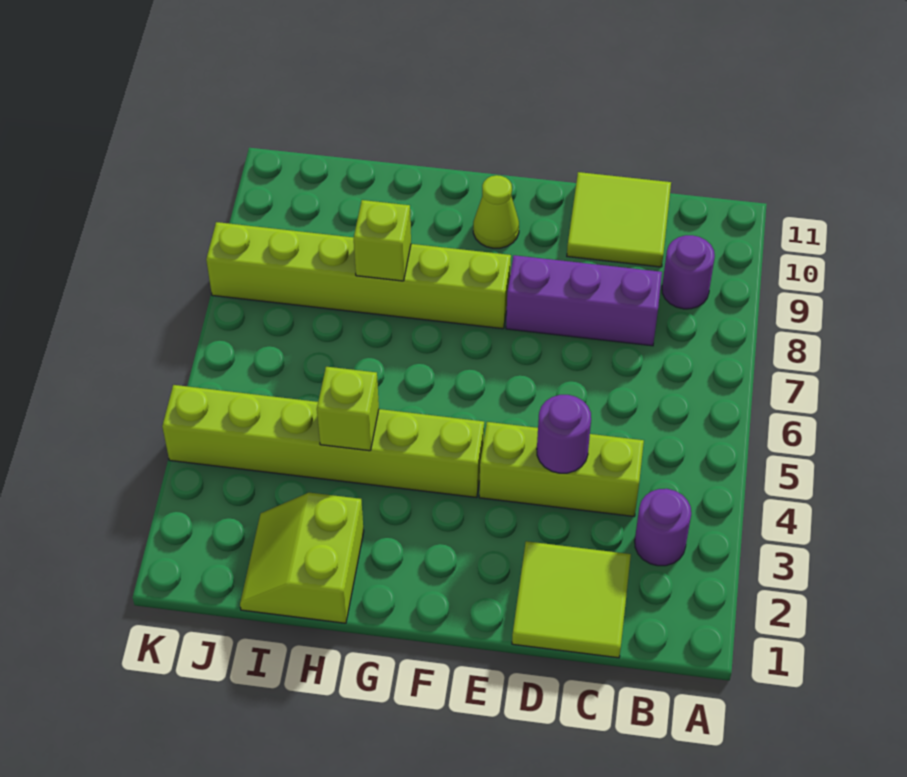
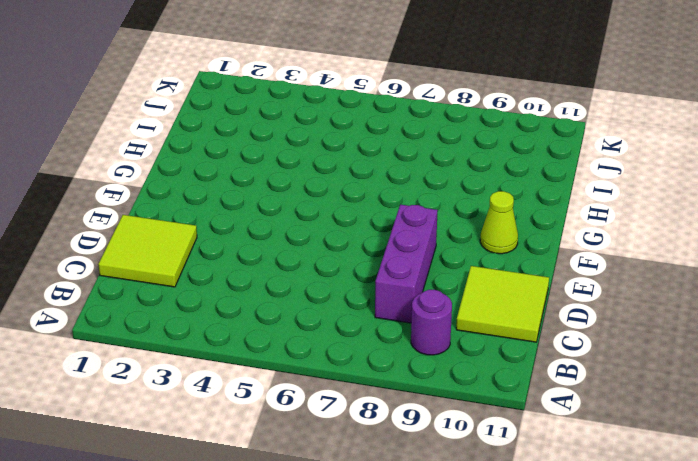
none -> purple round brick B3 level 1
none -> lime brick C4:E4 level 1
none -> lime brick F4:K4 level 1

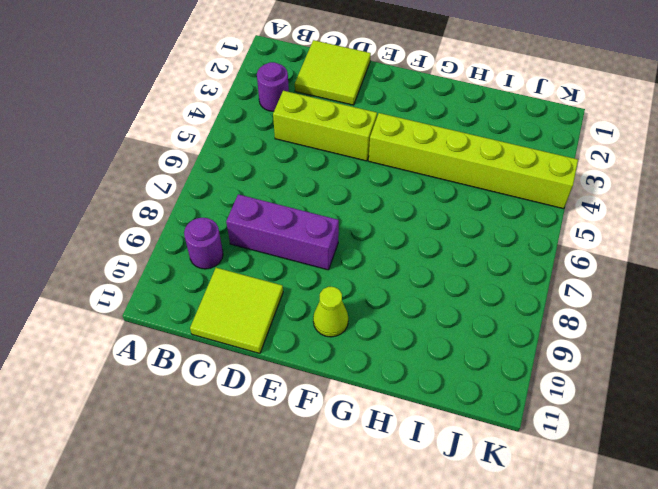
none -> lime brick F8:K8 level 1
none -> lime slope H1:I2 level 1 top H
none -> purple round brick D4 level 2

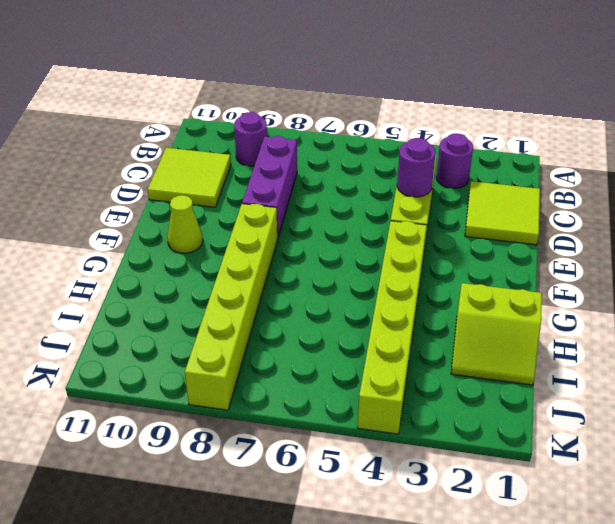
none -> lime brick H4 level 2
none -> lime brick H8 level 2

